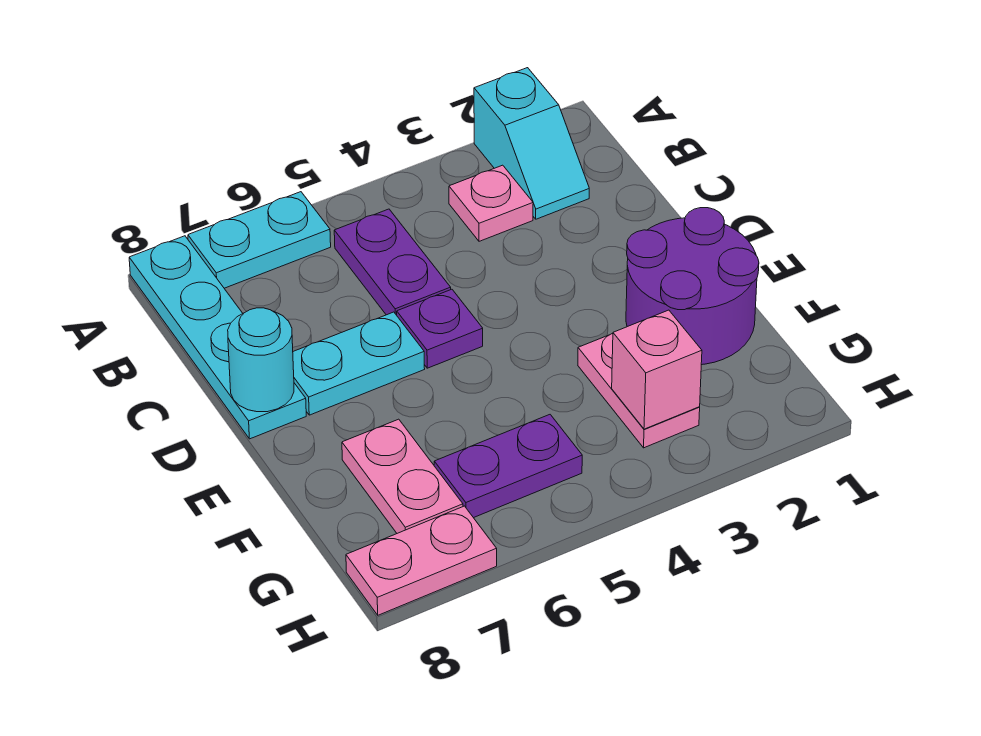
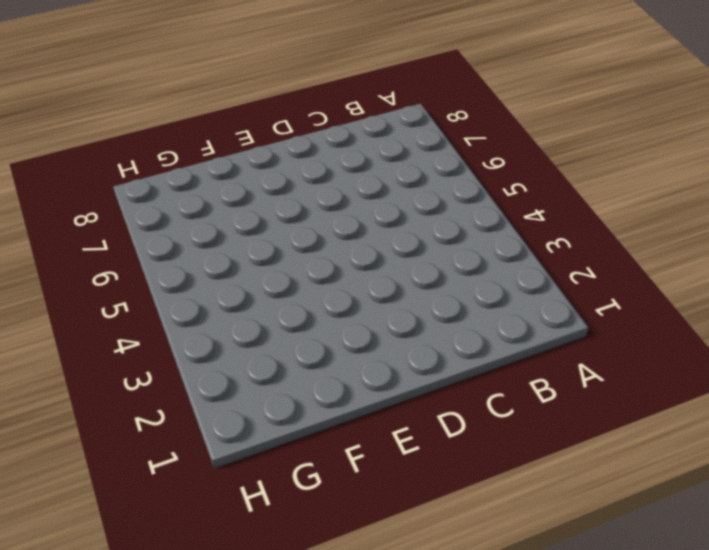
none -> cyan slope A2:B2 level 1 top A
none -> cyan plate A6:A7 level 1
none -> cyan plate A8:D8 level 1

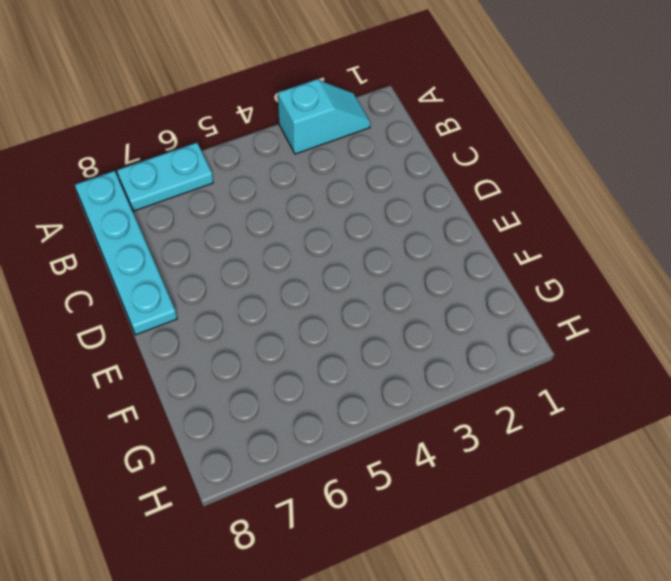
cyan slope A2:A3 level 1 top 3 -> cyan slope A2:B2 level 1 top A
none -> pink plate B3 level 1
none -> purple plate B5:C5 level 1
none -> purple plate D5 level 1

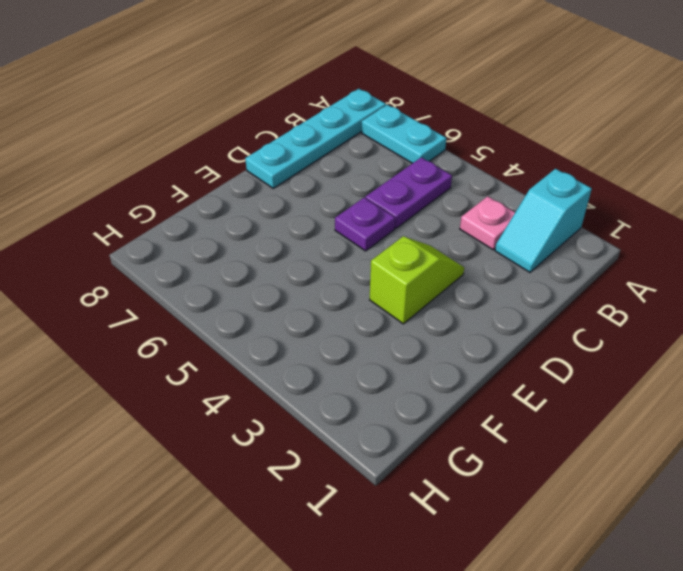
lime slope D3:E3 level 1 top E -> none
none -> cyan plate D6:D7 level 1
none -> purple round brick E1:F2 level 1
none -> pink plate F3:G3 level 1

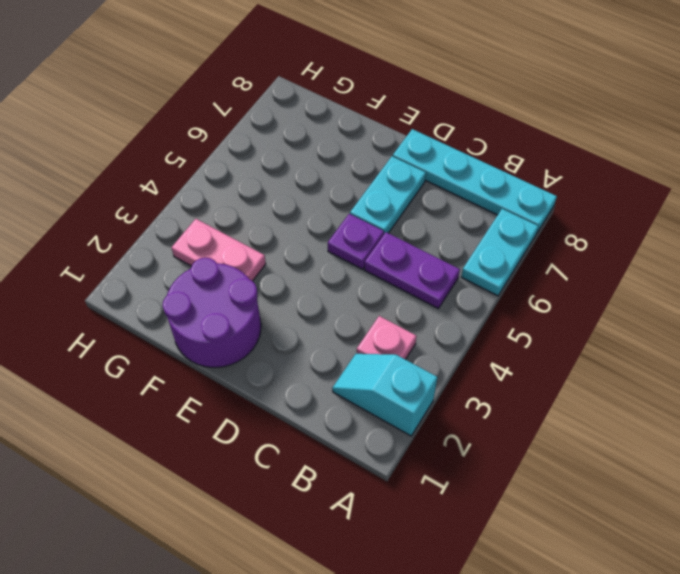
none -> pink plate F7:G7 level 1
none -> purple plate G5:G6 level 1
none -> pink plate H7:H8 level 1

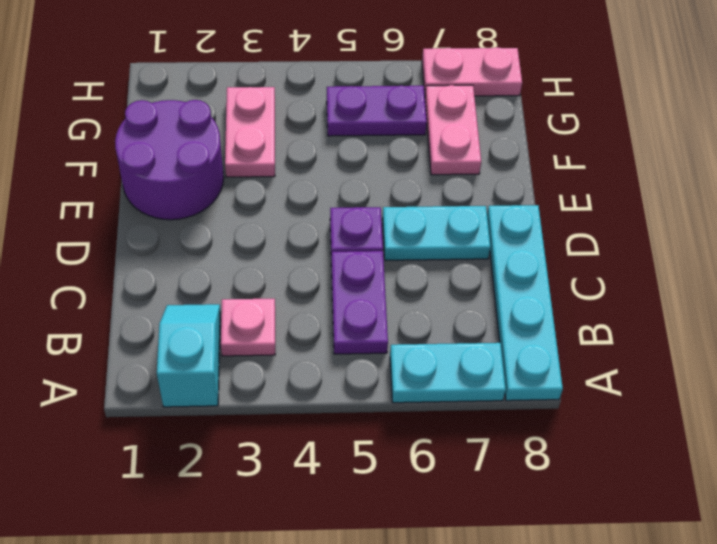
none -> cyan round brick D8 level 2
none -> pink brick G3 level 2

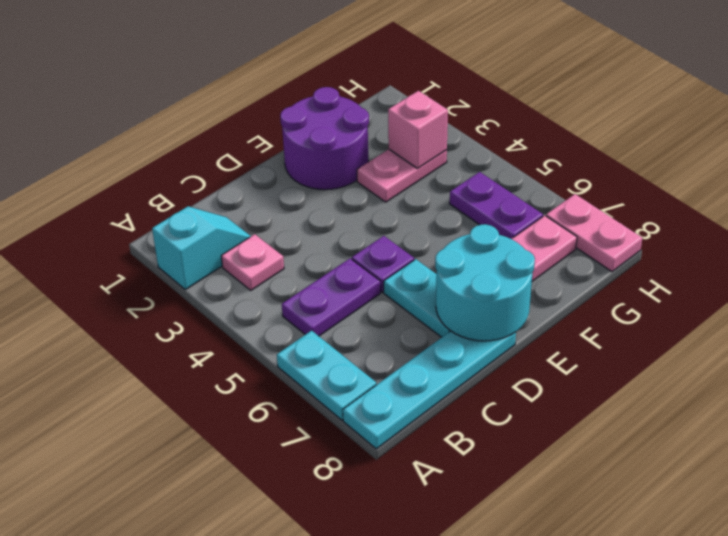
cyan round brick D7:E8 level 2 -> cyan round brick D8 level 2

